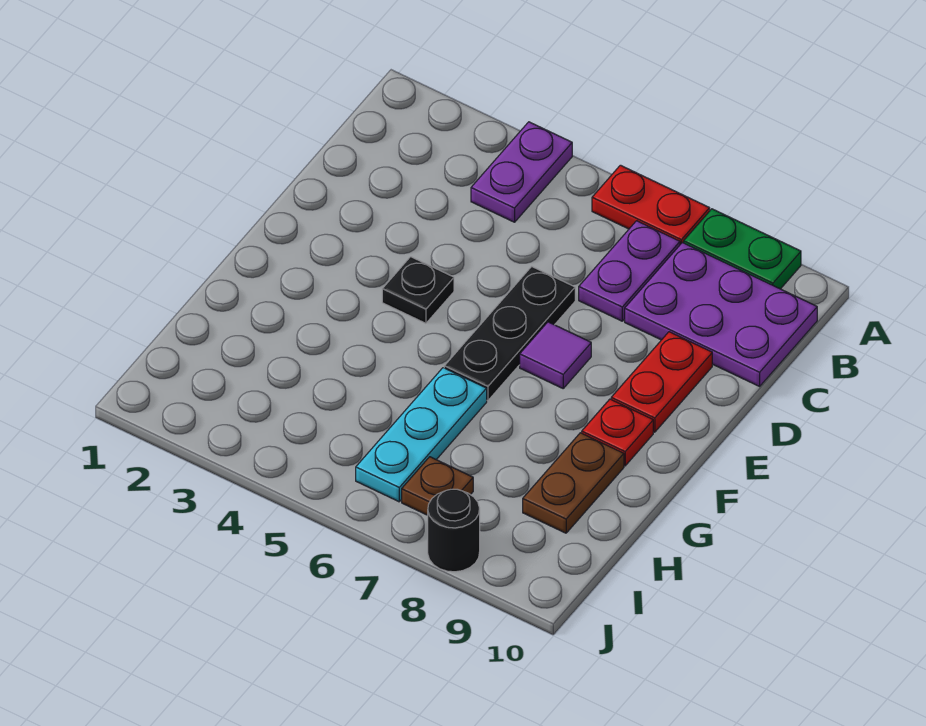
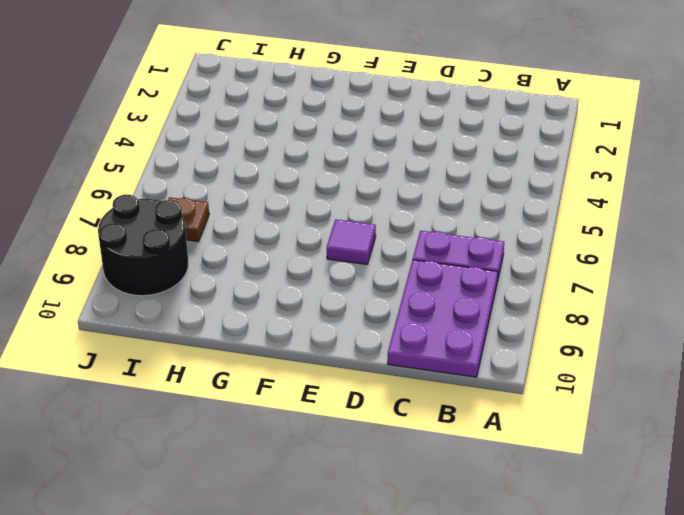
black round brick I8:J9 level 1 -> black round brick J8 level 1
none -> purple plate A4:B4 level 1
none -> red plate A6:A7 level 1
none -> green plate A8:A9 level 1

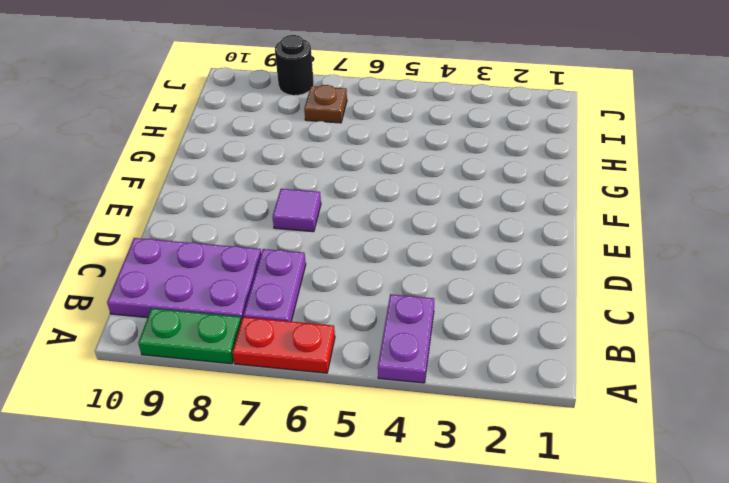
none -> black plate D6:F6 level 1
none -> red plate D9:E9 level 1
none -> black plate E4 level 1

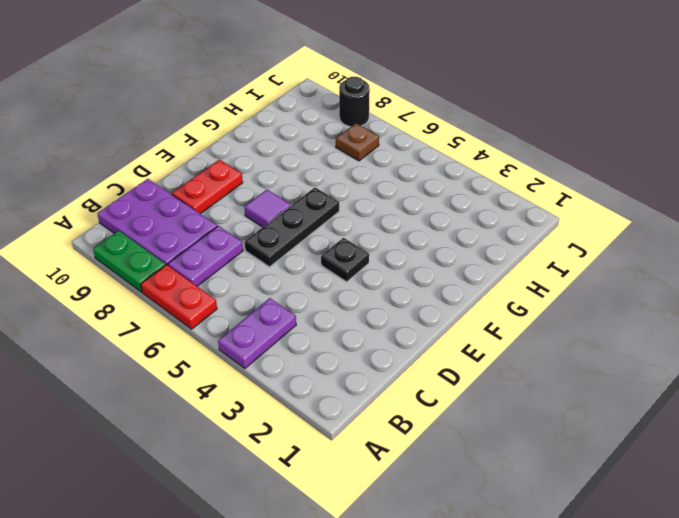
none -> red plate F9 level 1
none -> cyan plate G6:I6 level 1
none -> brown plate G9:H9 level 1

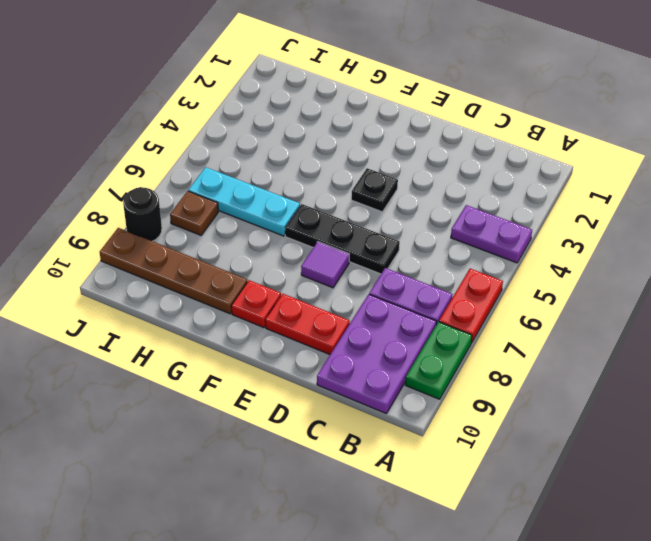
brown plate G9:J9 level 1 -> brown plate G9:H9 level 1

